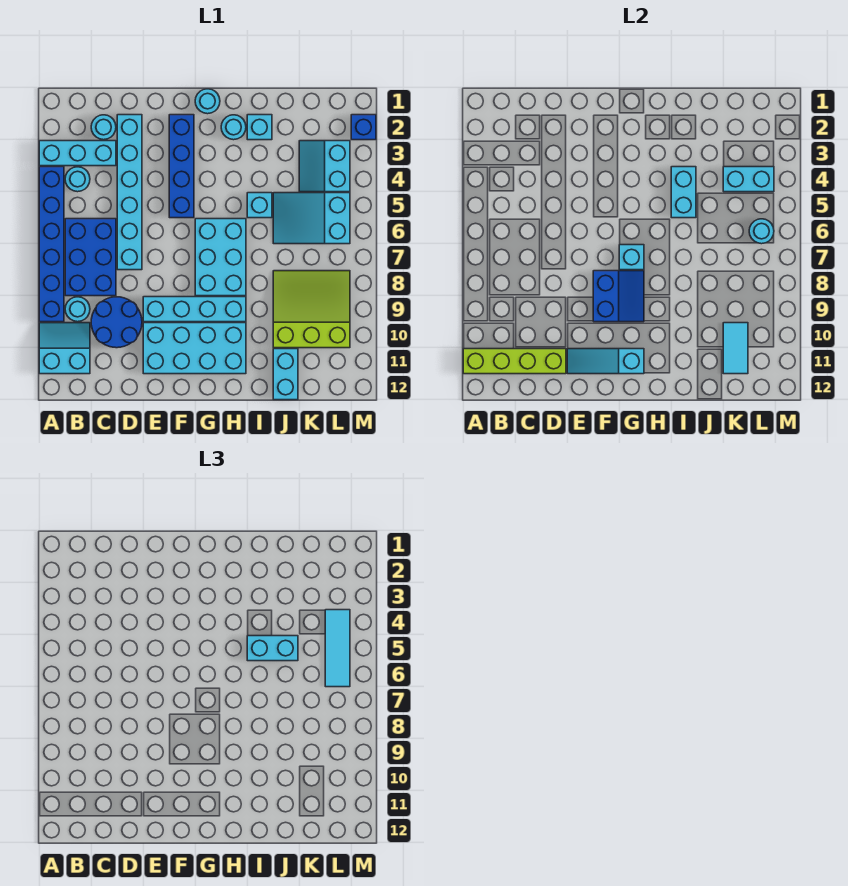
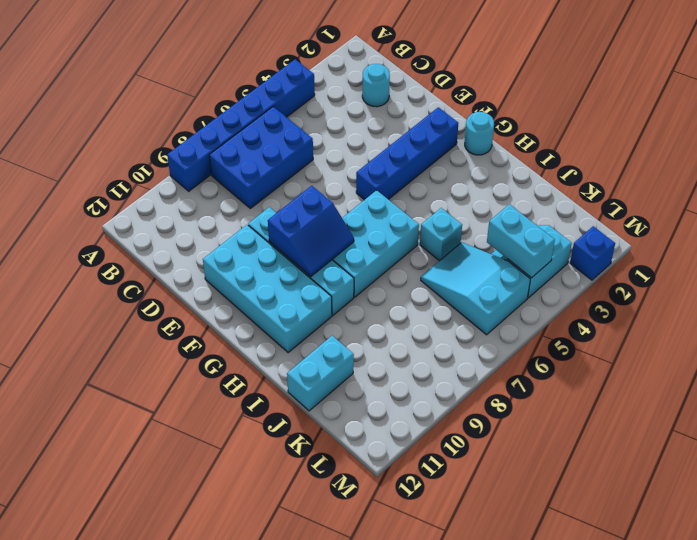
none -> cyan brick A3:C3 level 1
none -> cyan slope A10:B11 level 1 top 11
none -> cyan round brick B4 level 1
none -> cyan round brick B9 level 1

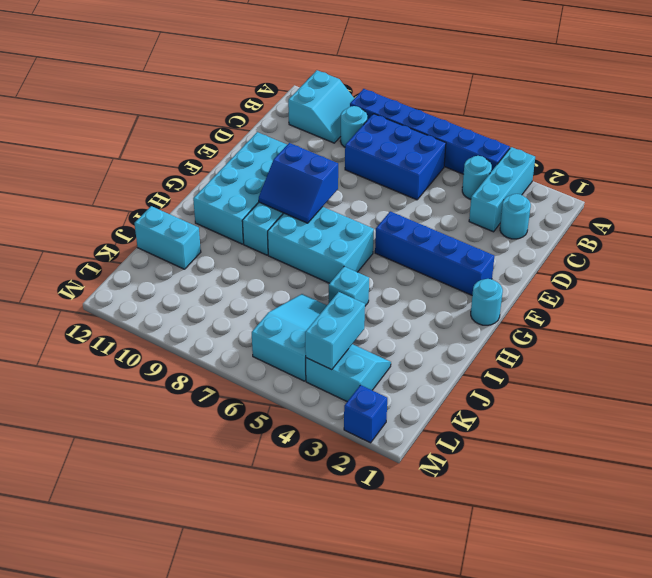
none -> blue round brick C9:D10 level 1
none -> cyan brick D2:D7 level 1
none -> cyan round brick H2 level 1
none -> cyan brick I2 level 1

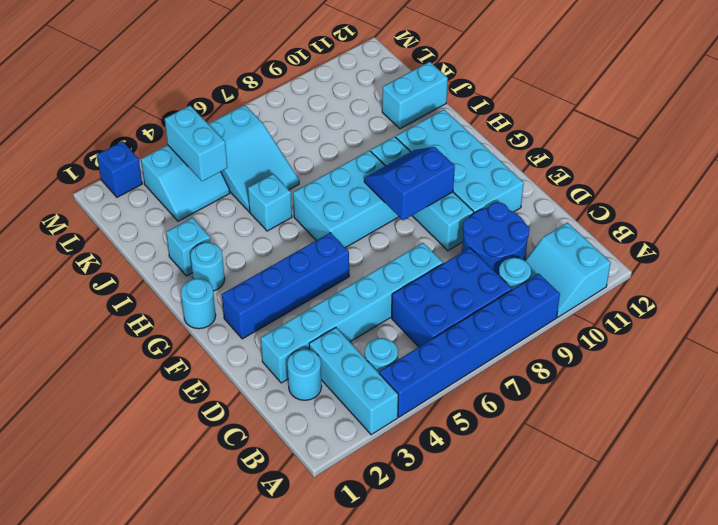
none -> lime slope J8:L10 level 1 top 10
none -> lime brick A11:D11 level 2
none -> cyan slope E11:G11 level 2 top G
none -> cyan brick G7 level 2

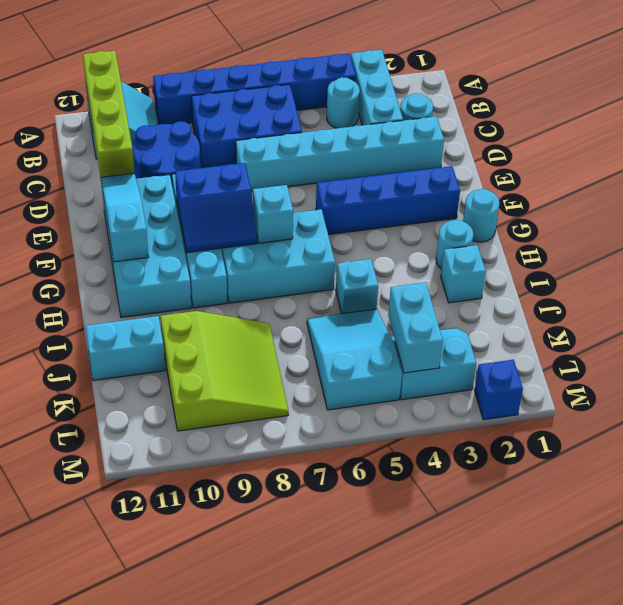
none -> cyan round brick B9 level 1
none -> cyan brick I4:I5 level 2
none -> cyan tile K10:K11 level 2
none -> cyan round brick L6 level 2

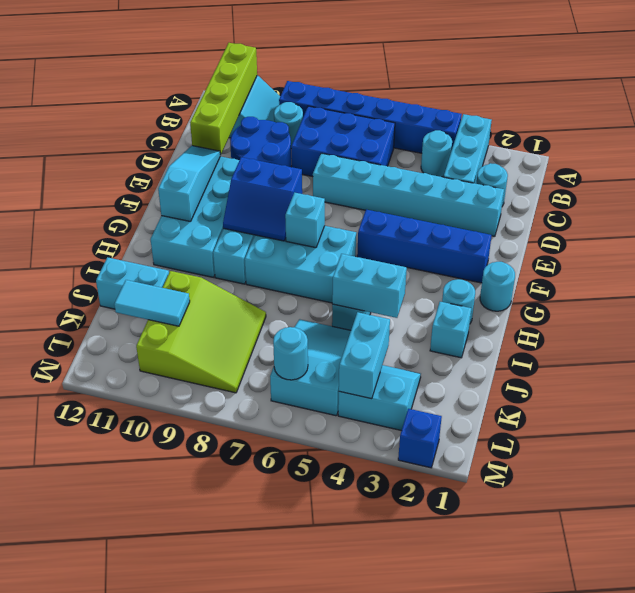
none -> cyan brick I5:J5 level 3
none -> cyan tile L4:L6 level 3

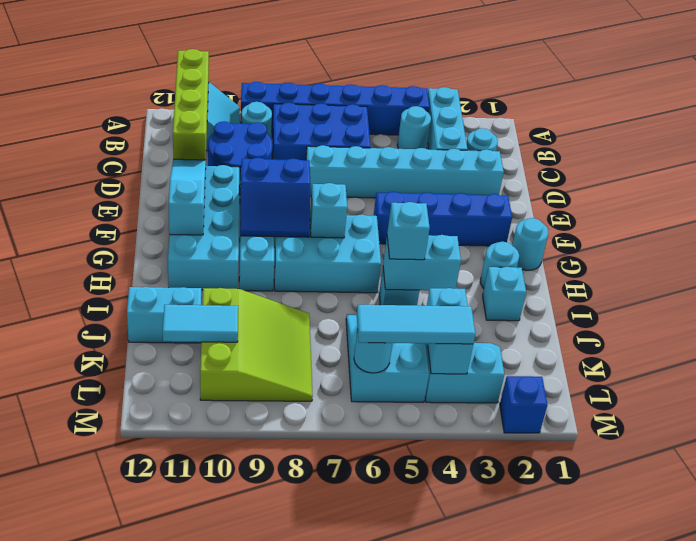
cyan brick I5 level 3 -> cyan brick I5:J5 level 3

